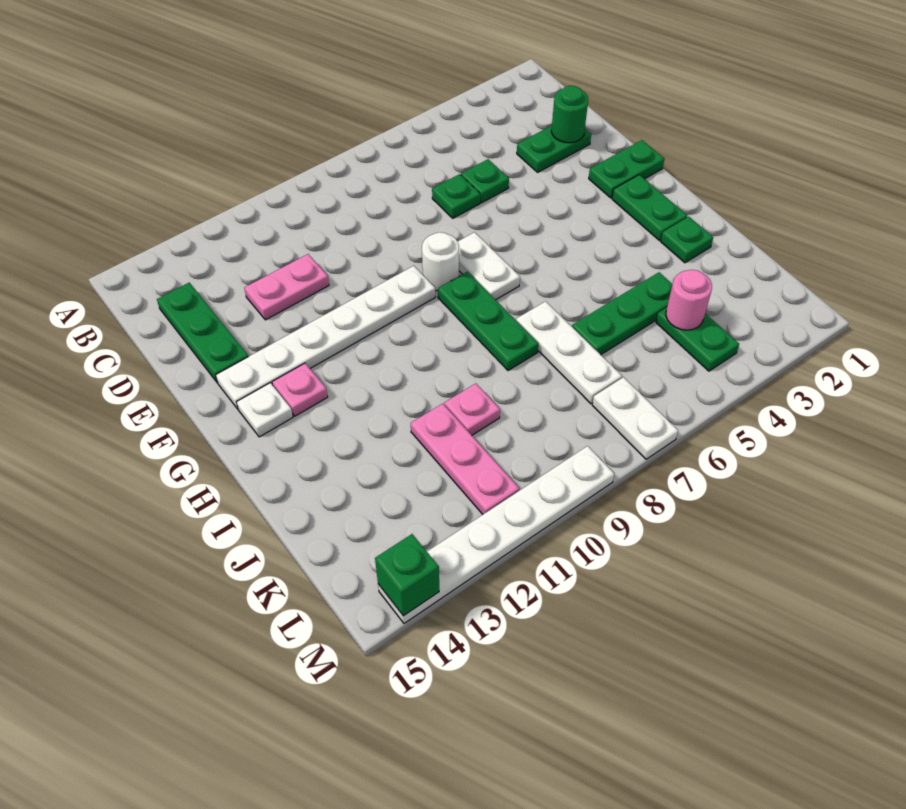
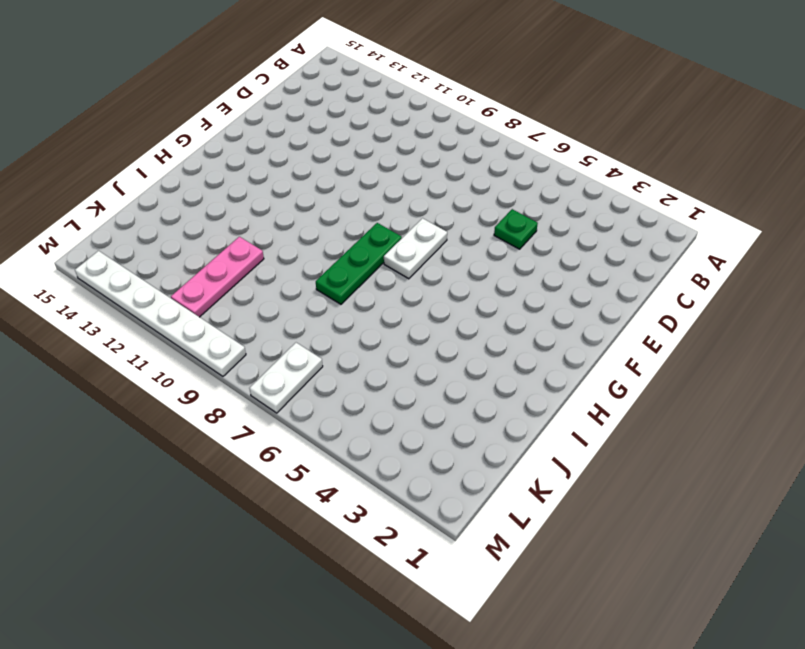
none -> green plate C14:E14 level 1
none -> green plate D2:D3 level 1
none -> green plate D6 level 1

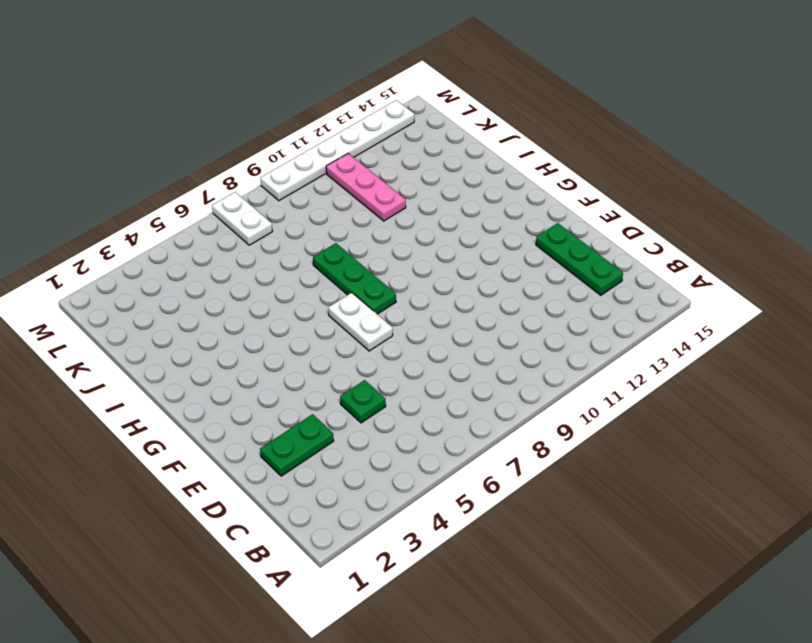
none -> green plate D6 level 1
none -> pink plate D11:D12 level 1
none -> green plate F1:F2 level 1

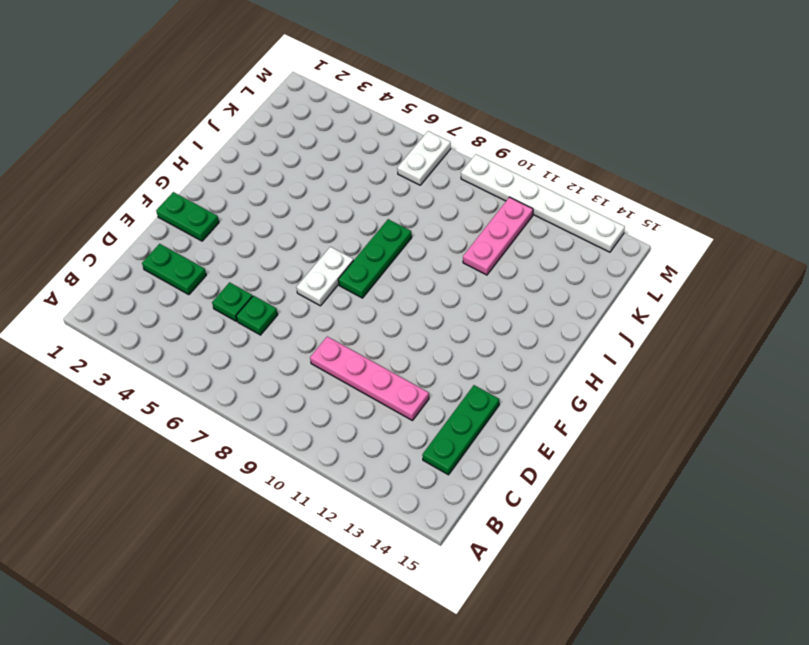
pink plate D9:D12 level 1 -> pink plate D11:D12 level 1
none -> white round brick F8 level 1
none -> white plate F9:F14 level 1
none -> green plate G2:H2 level 1

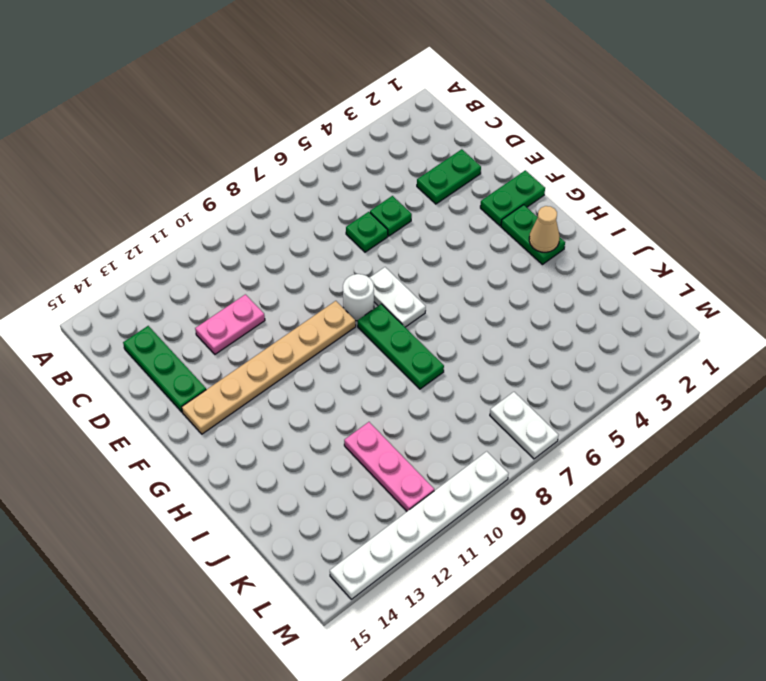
tan plate F9:F14 level 1 -> white plate F9:F14 level 1
tan cone H2 level 2 -> none
none -> pink plate G13 level 1
none -> white plate G14 level 1
none -> green plate I2 level 1

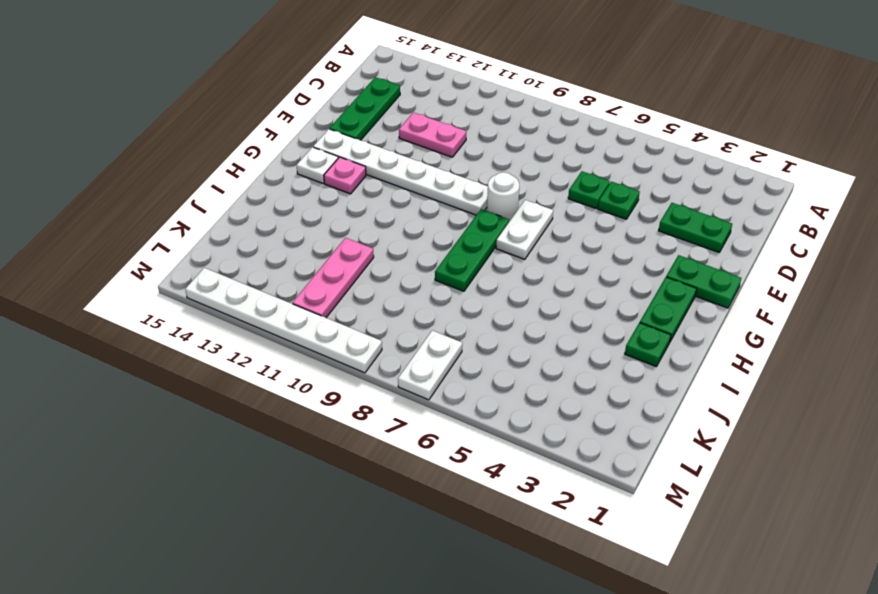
none -> white plate I7:K7 level 1
none -> green plate J4:J6 level 1
none -> pink plate J10 level 1

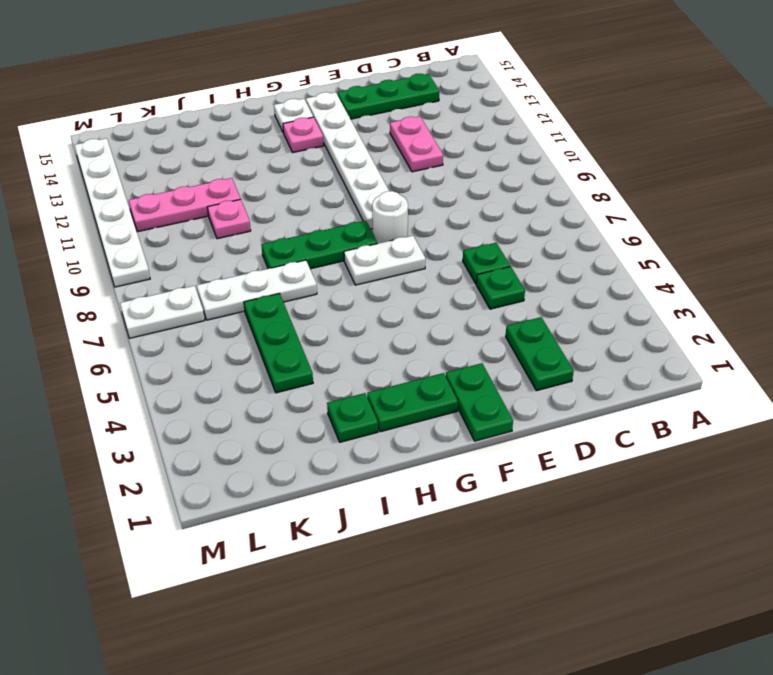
none -> green plate K4:L4 level 1
none -> green round brick D2 level 2
none -> pink round brick K4 level 2

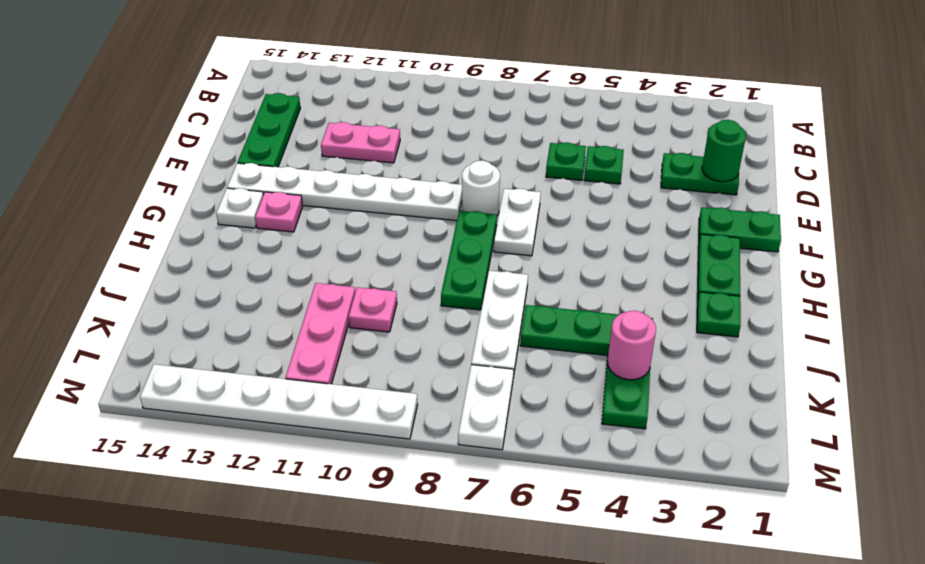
none -> green brick M14 level 2

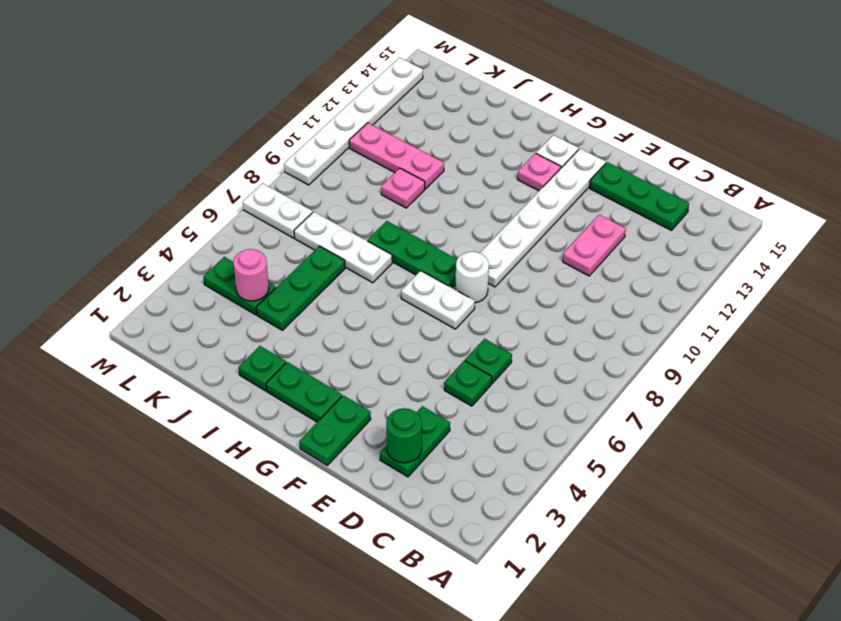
none -> green brick M14 level 2

